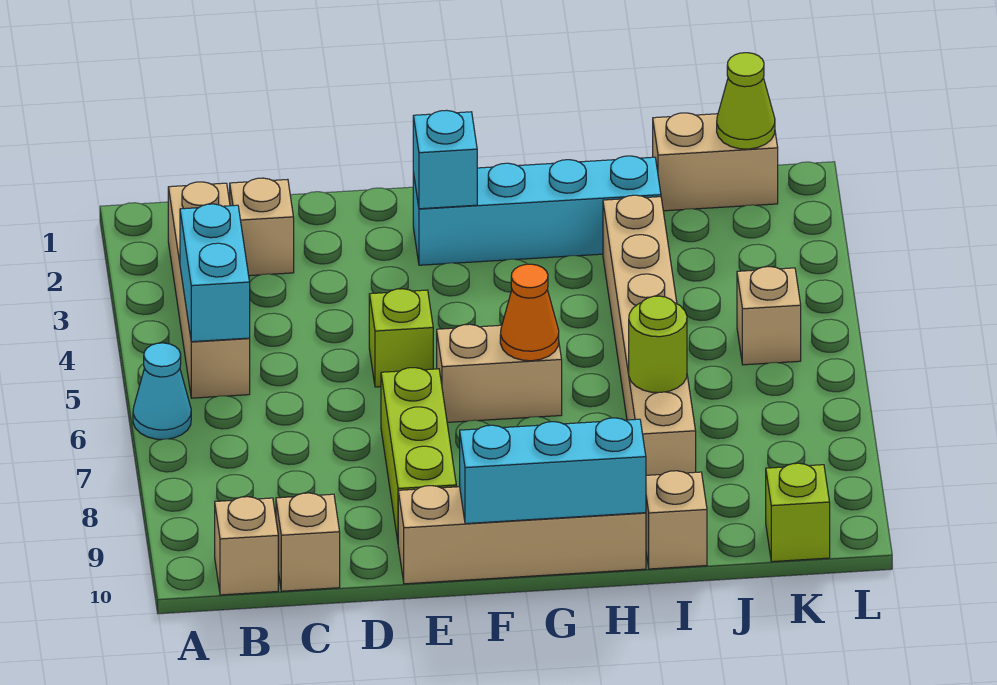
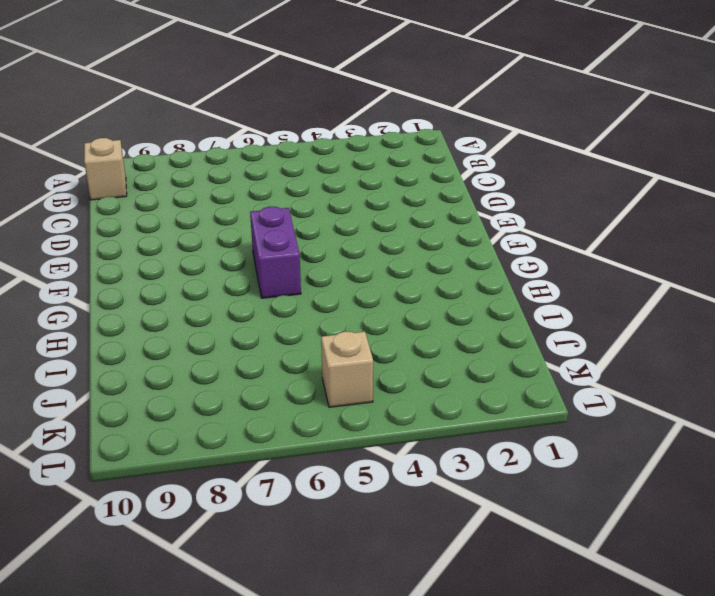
purple brick F6:G6 level 1 -> tan brick F6:G6 level 1
none -> cyan cone A6 level 1
none -> tan brick B2:B5 level 1
none -> tan brick C2 level 1

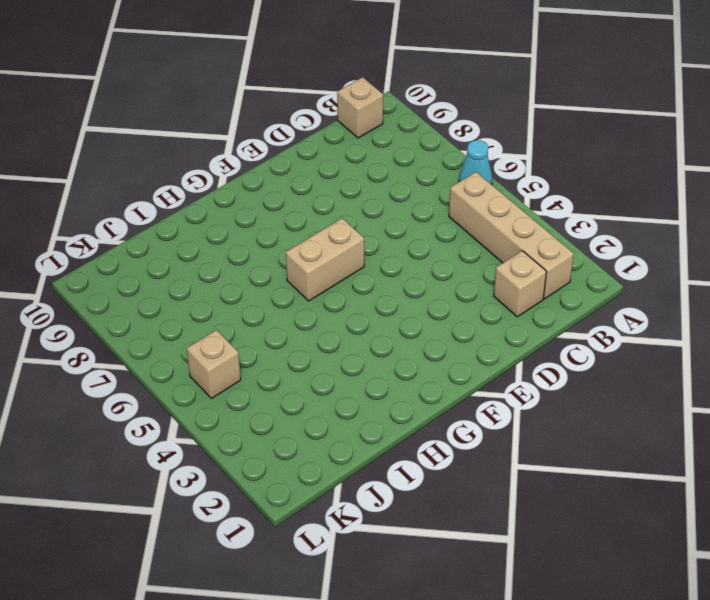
none -> tan brick C10 level 1
none -> lime brick E5 level 1
none -> lime brick E7:E9 level 1

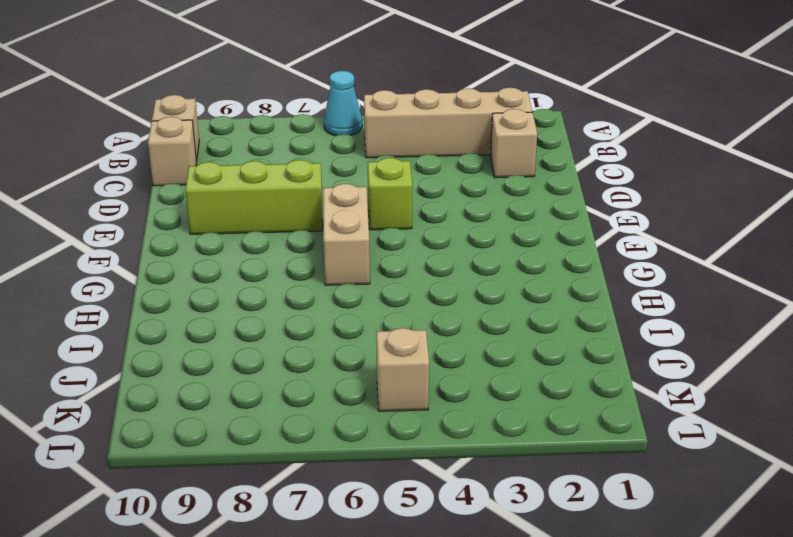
none -> tan brick E10:H10 level 1
none -> cyan brick F2:I2 level 1
none -> tan brick I3:I8 level 1

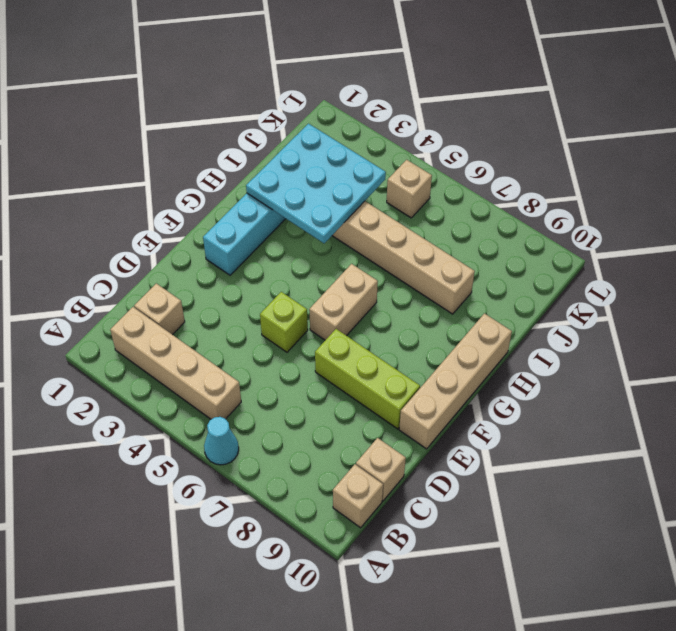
cyan plate H2:J4 level 2 -> none
none -> tan brick I10 level 1
none -> tan brick J1:K1 level 1
none -> lime brick K10 level 1

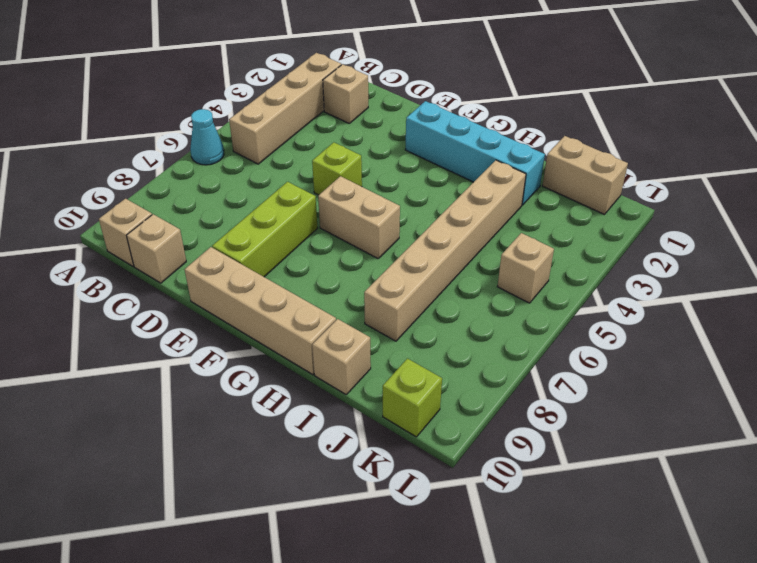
none -> cyan brick B4:B5 level 2
none -> cyan brick F2 level 2
none -> cyan brick F10:H10 level 2

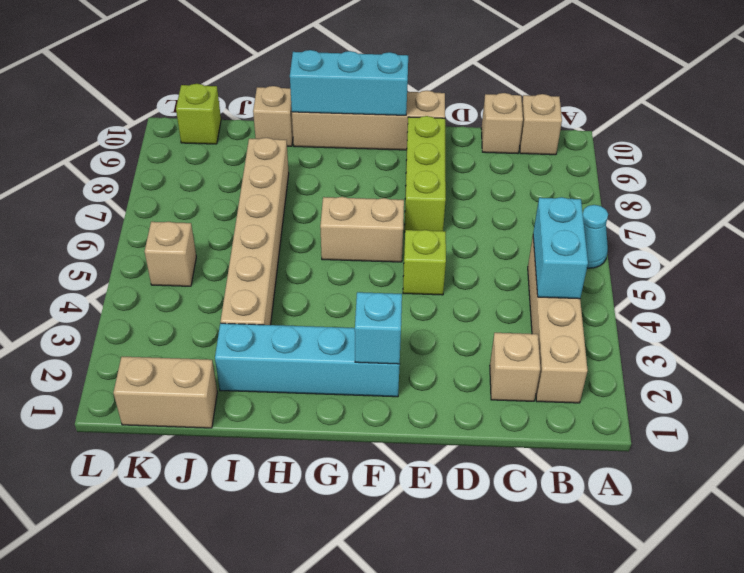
none -> orange cone G6 level 2
none -> lime round brick I7 level 2
none -> lime cone K1 level 2

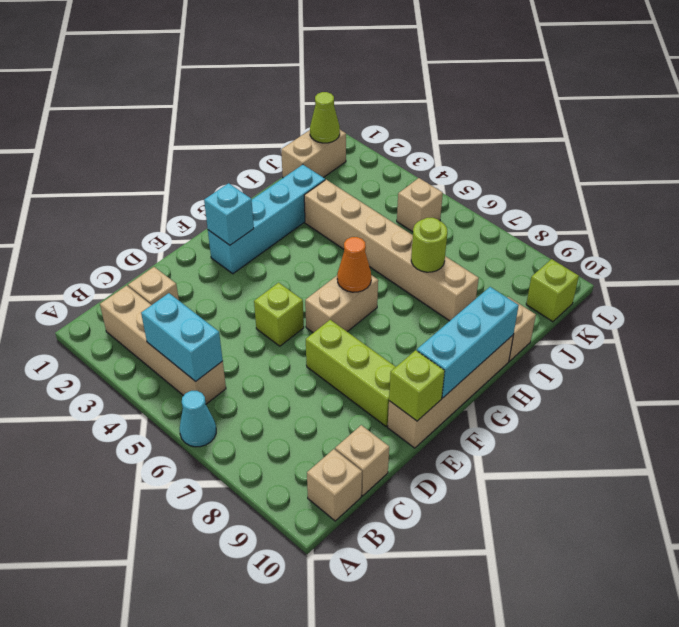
lime brick E10 level 2 -> none

